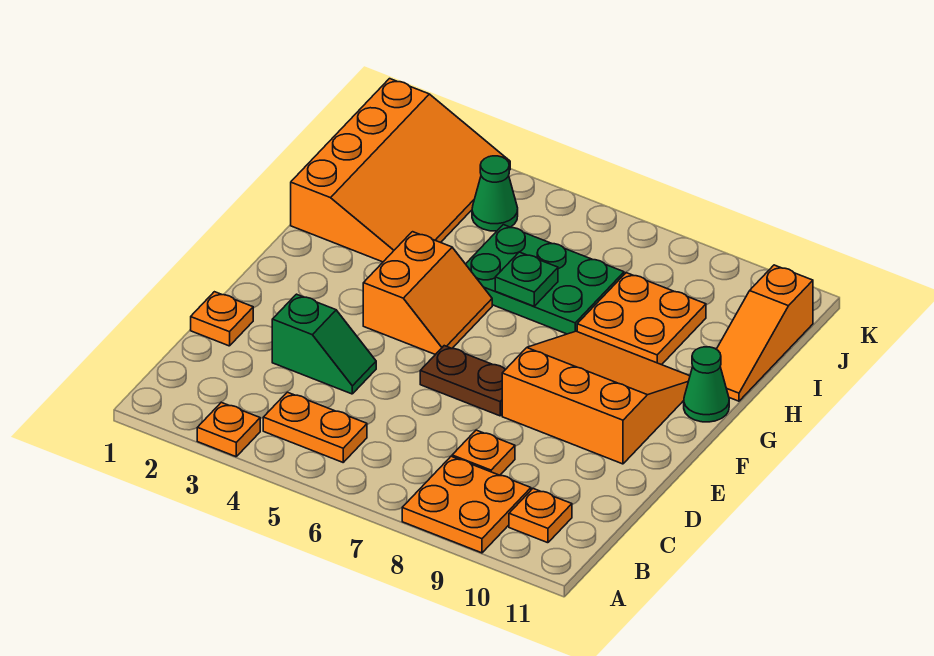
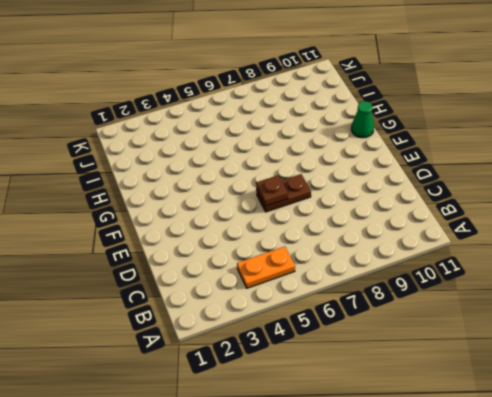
brown plate E6 level 2 -> none
none -> orange plate A3 level 1
none -> orange plate A8:B9 level 1
none -> orange plate B10 level 1

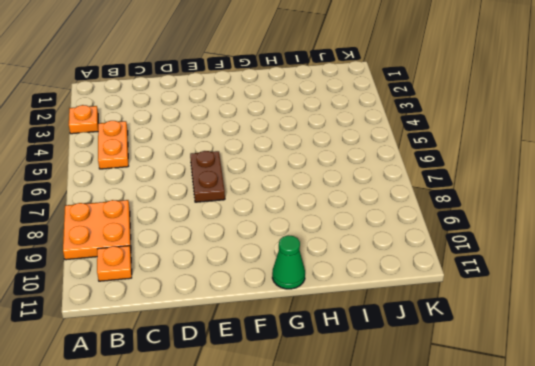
none -> orange plate C8 level 1
none -> orange plate D1 level 1
none -> green slope D3:D4 level 1 top 3

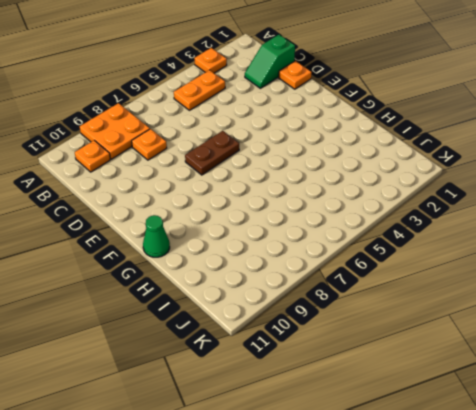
green slope C1:C2 level 1 top 1 -> green slope D3:D4 level 1 top 3
none -> orange slope E8:G10 level 1 top E
none -> orange slope F4:G5 level 1 top 4
none -> orange slope H1:K3 level 1 top 1

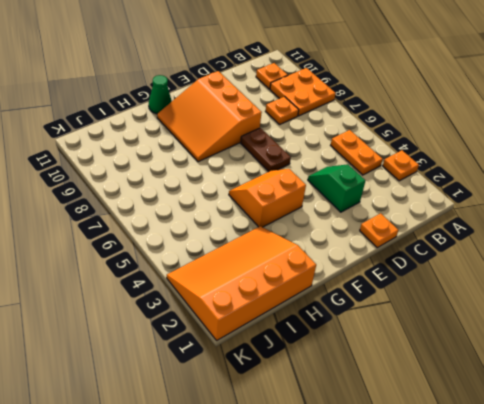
none -> green plate H5:I7 level 1
none -> orange plate H8:I9 level 1
none -> orange slope H11:J11 level 1 top J

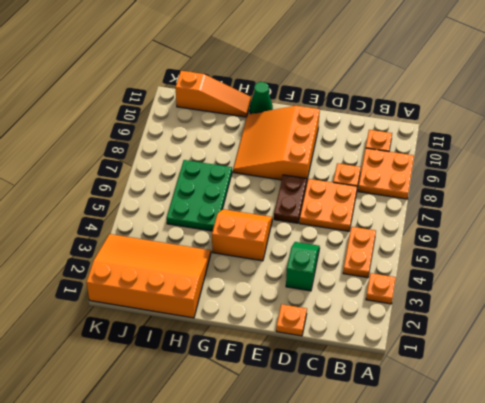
orange plate C6:D7 level 1 -> orange plate H8:I9 level 1
none -> green cone J4 level 1
none -> green plate H6 level 2

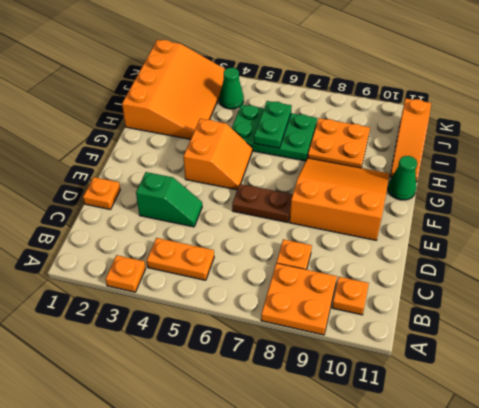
green plate H6:I6 level 2 -> green plate H6 level 2

